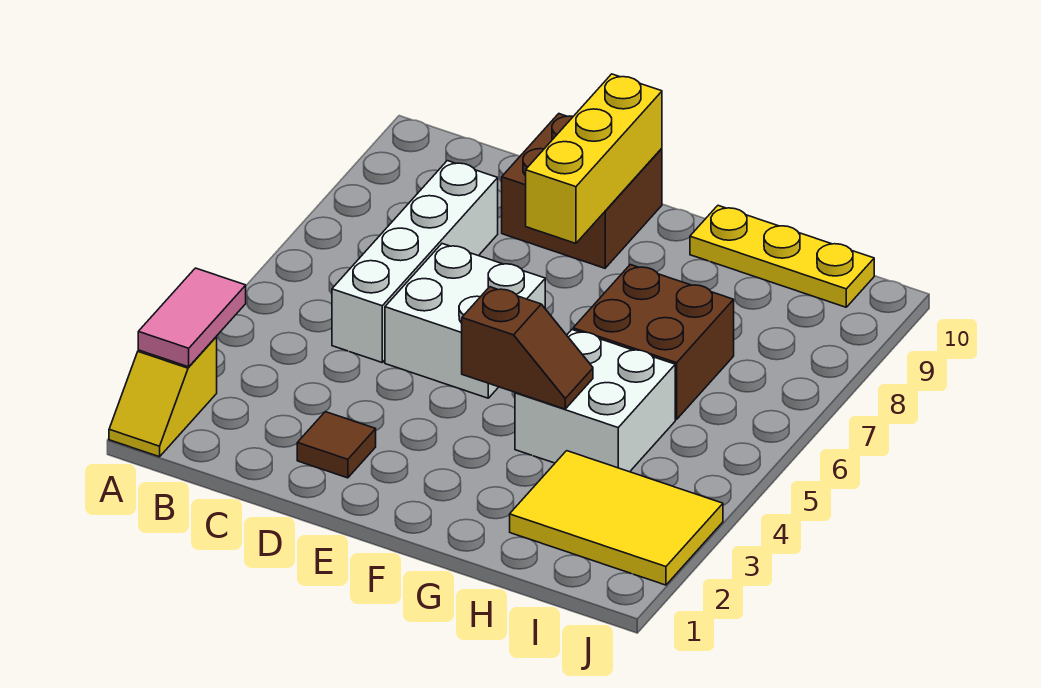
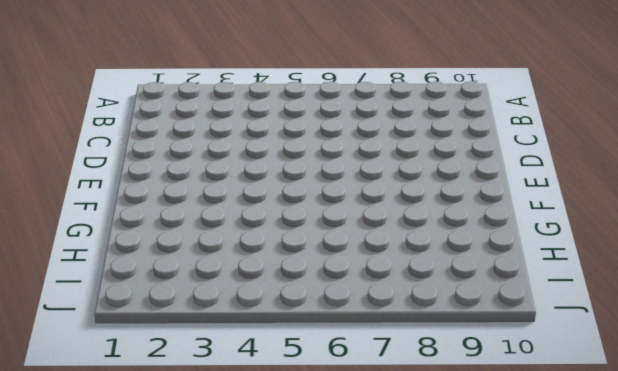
none -> yellow slope A1:A2 level 1 top 2
none -> white brick C5:C8 level 1
none -> brown tile D2 level 1

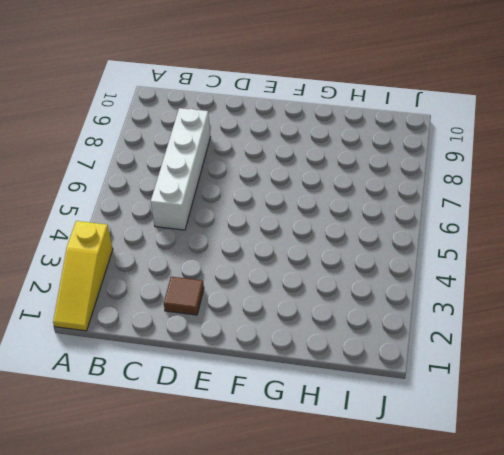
yellow slope A1:A3 level 1 top 3 -> yellow slope A1:A2 level 1 top 2
none -> white brick D5:E6 level 1
none -> brown brick D9:E10 level 1
none -> white brick G4:H5 level 1

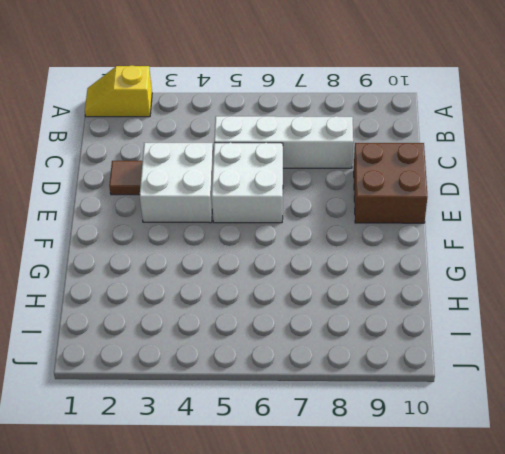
white brick D3:E4 level 1 -> white brick G4:H5 level 1
none -> brown brick G6:H7 level 1
none -> yellow plate G10:I10 level 1
none -> yellow tile H2:J3 level 1

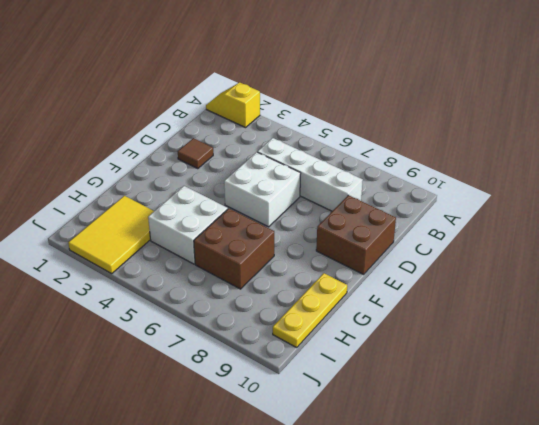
none -> pink tile A2:A3 level 2
none -> yellow brick E8:E10 level 2
none -> brown slope F4:G4 level 2 top F

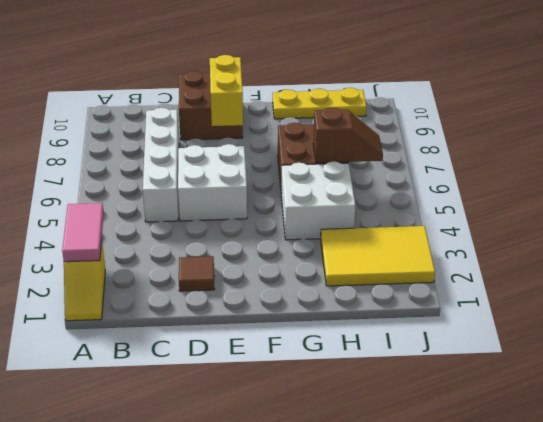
yellow brick E8:E9 level 2 -> yellow brick E8:E10 level 2
brown slope H6:I6 level 2 top H -> brown slope F4:G4 level 2 top F

